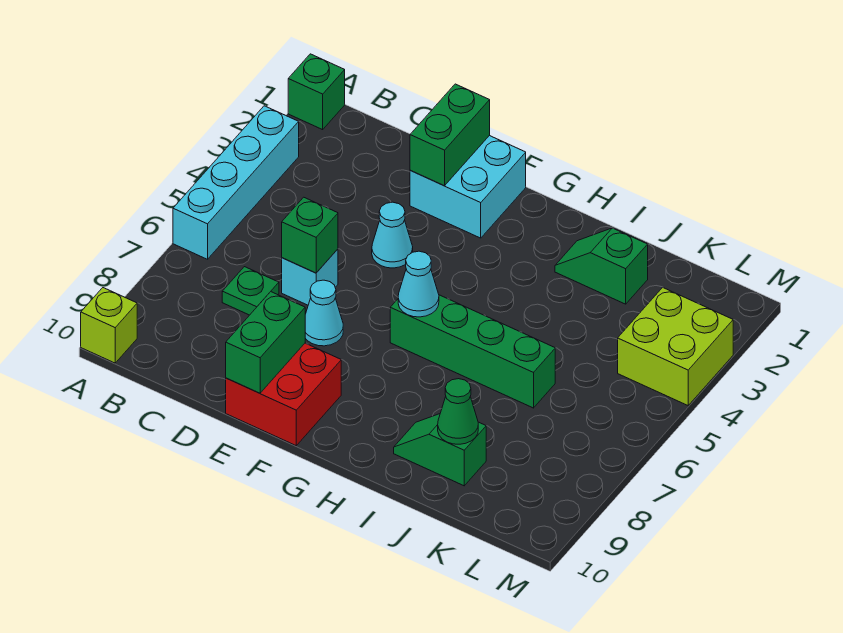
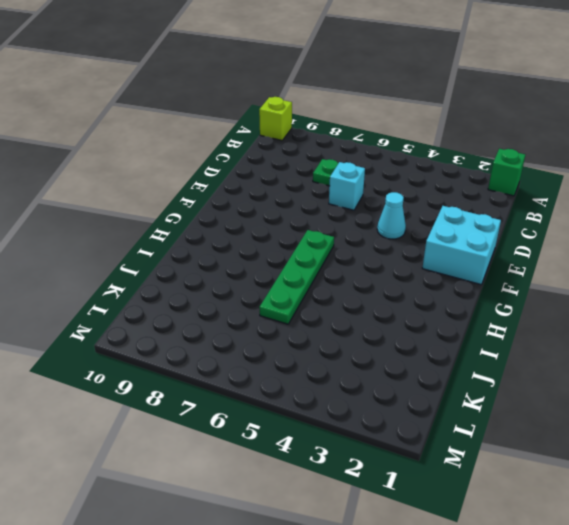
green plate G6:J6 level 1 -> green brick G6:J6 level 1
none -> cyan brick A3:A6 level 1
none -> cyan cone E7 level 1
none -> red brick E9:F10 level 1

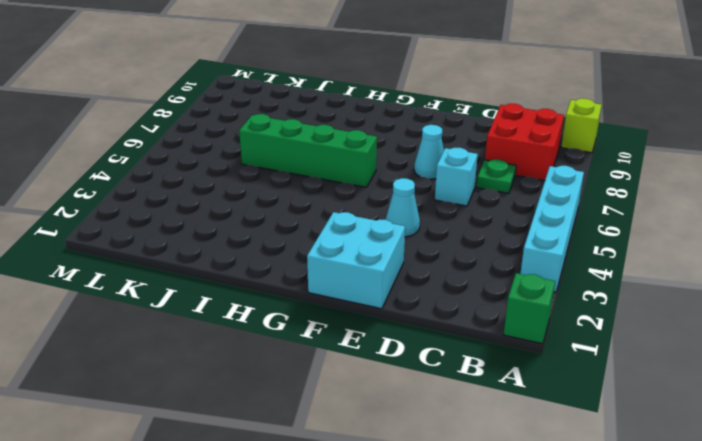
red brick B8:C9 level 1 -> red brick E9:F10 level 1
none -> green slope I2:J2 level 1 top J
none -> green slope I9:J9 level 1 top J
none -> lime brick L3:M4 level 1

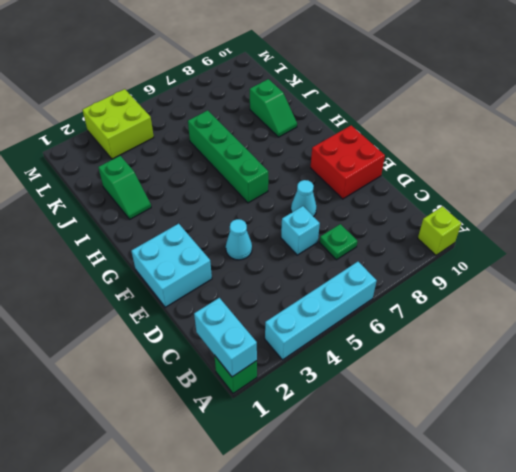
cyan brick A1:B1 level 2 -> none
none -> green brick D6 level 2
none -> green brick E1:E2 level 2
none -> green brick E9:E10 level 2

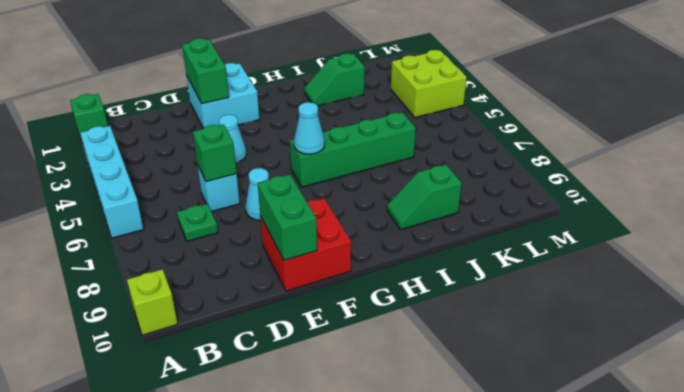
none -> green cone J9 level 2

